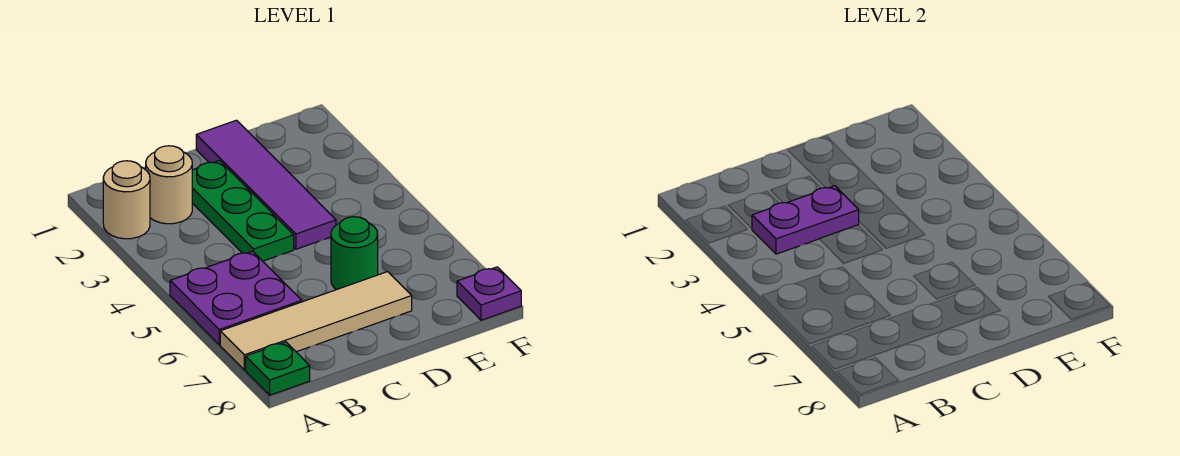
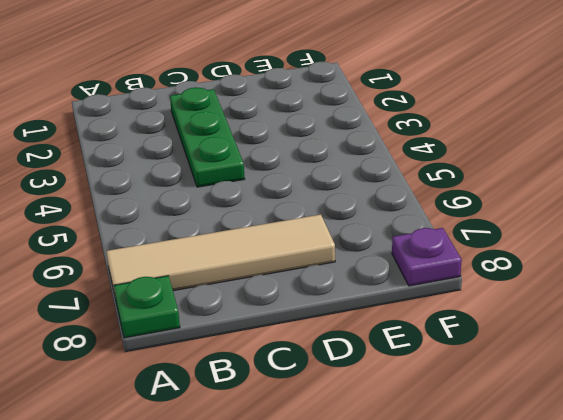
none -> tan round brick A2 level 1
none -> purple plate A5:B6 level 1

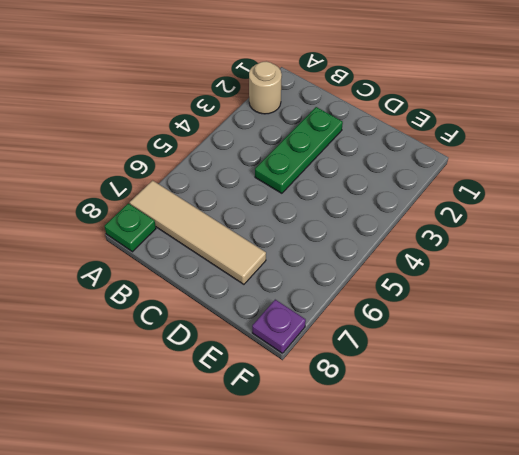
none -> purple plate A5:B6 level 1
none -> tan round brick B2 level 1

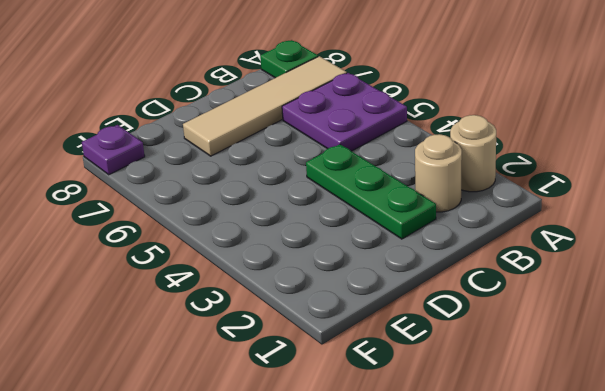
none -> purple tile D1:D4 level 1
none -> green round brick D6 level 1

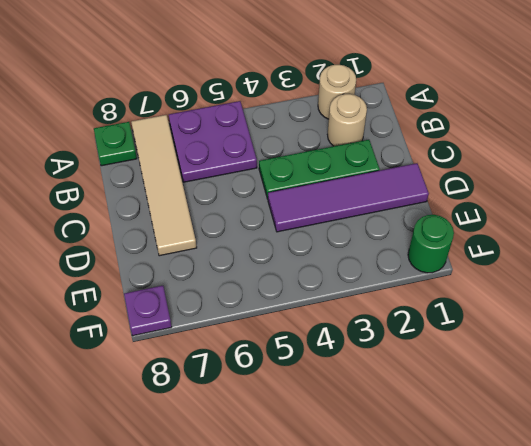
green round brick F1 level 1 -> green round brick D6 level 1
none -> purple plate B3:C3 level 2

